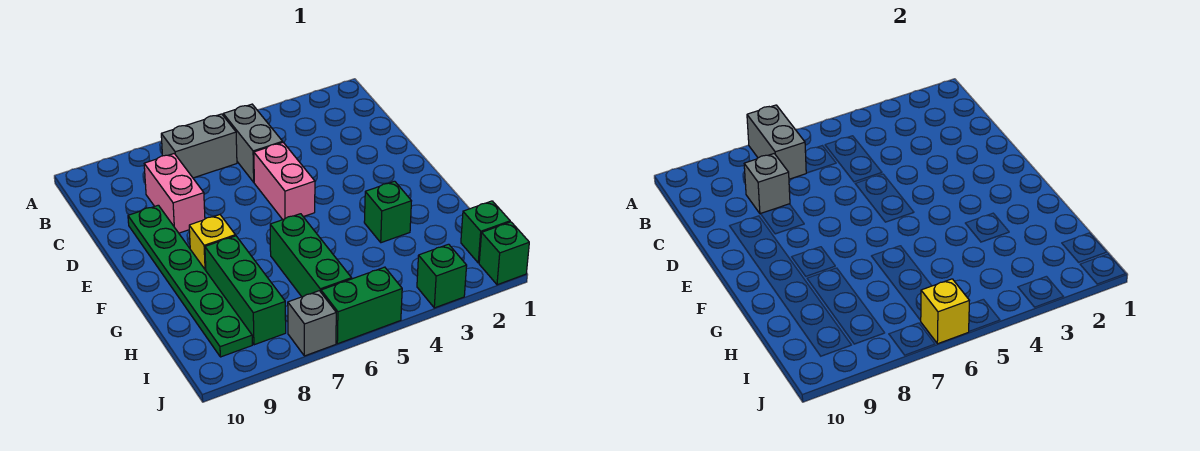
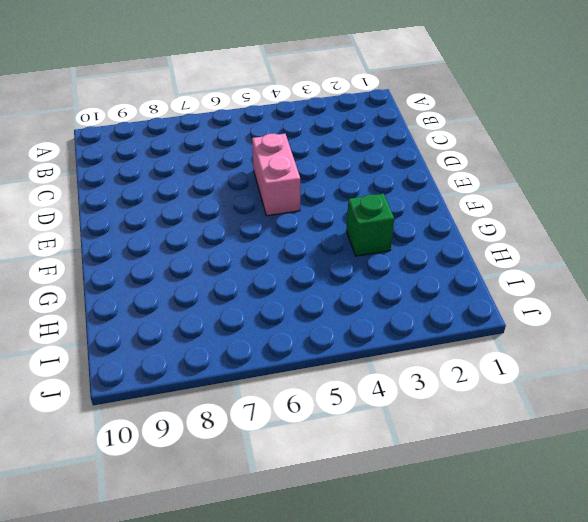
none -> grey brick B5:C5 level 1
none -> grey brick B6:B7 level 1
none -> pink brick C8:D8 level 1

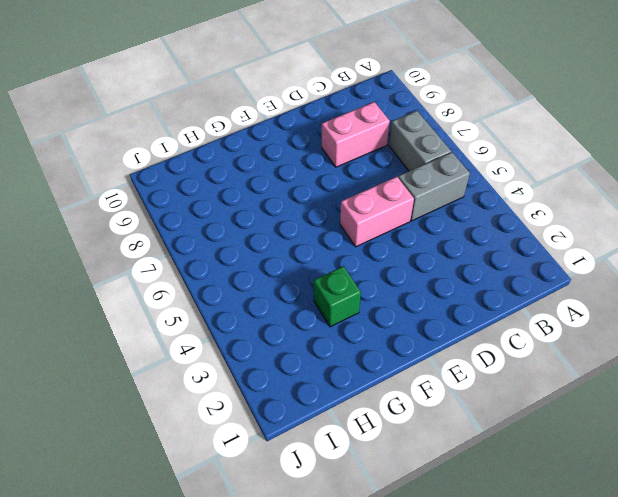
none -> green plate D9:I9 level 1
none -> yellow brick F8 level 1
none -> green brick G6:I6 level 1

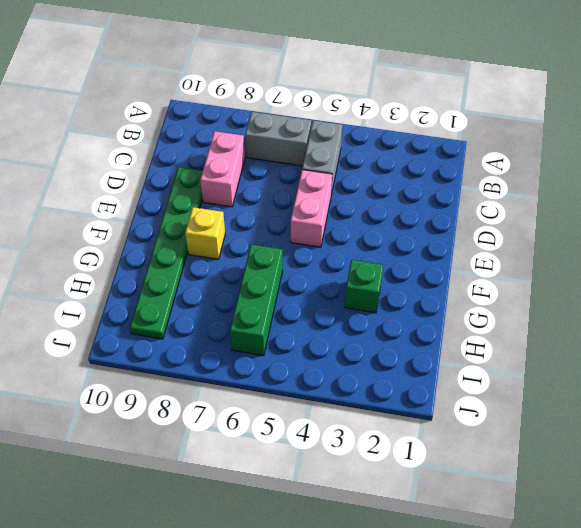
none -> green brick G8:I8 level 1
none -> green brick I1 level 1
none -> green brick J1 level 1

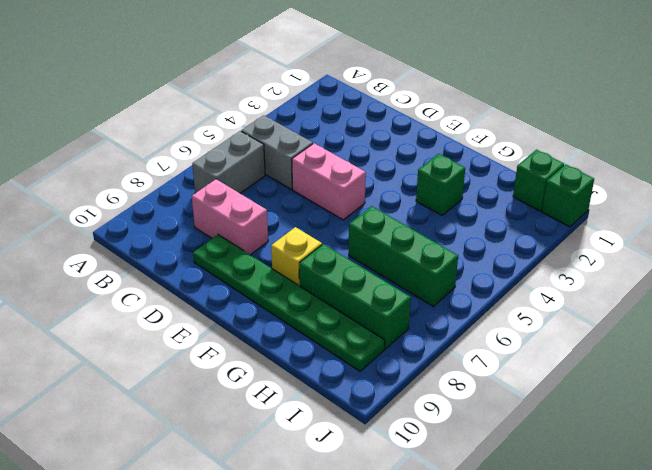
none -> green brick J3 level 1
none -> green brick J5:J6 level 1
none -> grey brick J7 level 1

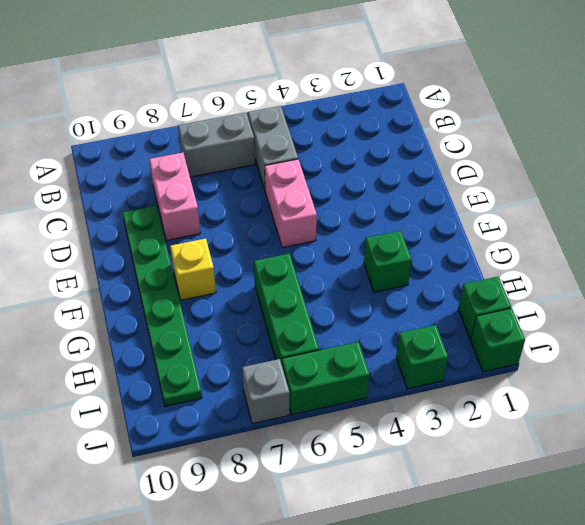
none -> green brick G8:I8 level 1
none -> grey brick A7:B7 level 2
none -> grey brick C8 level 2

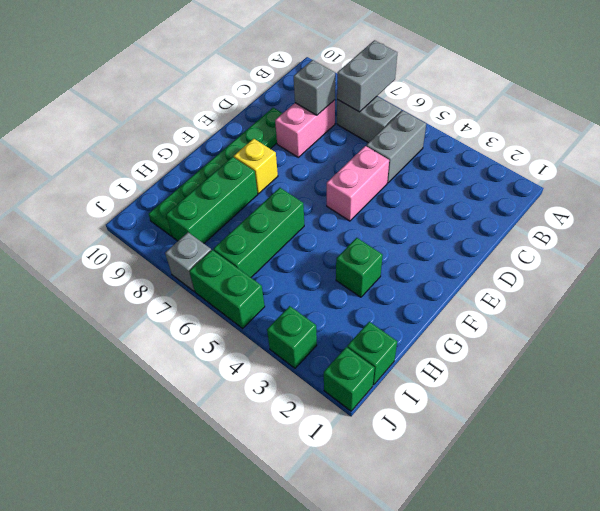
none -> yellow brick J6 level 2

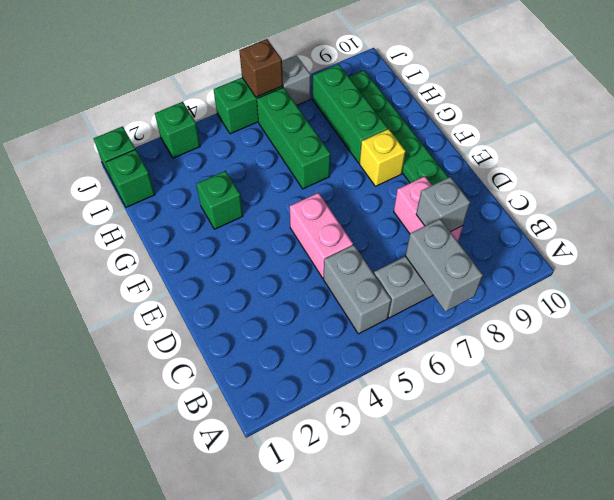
brown brick J6 level 2 -> yellow brick J6 level 2

